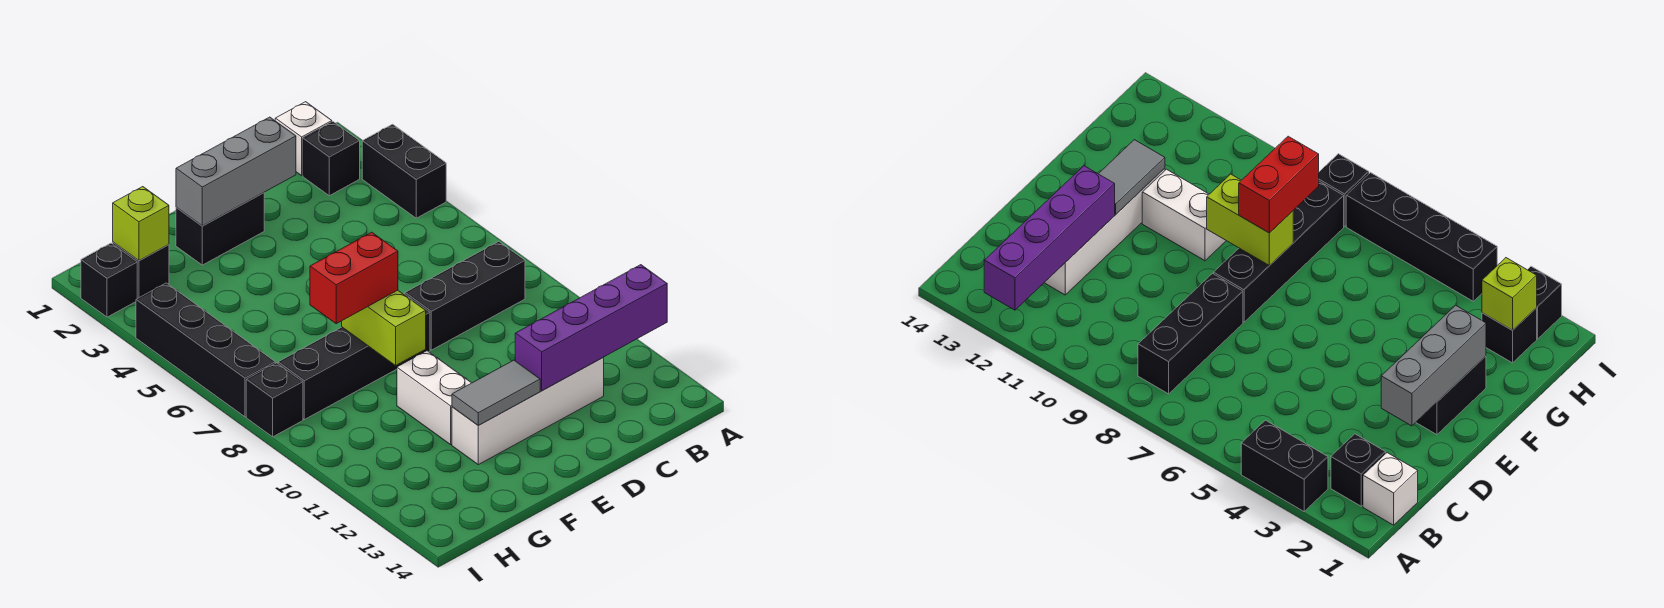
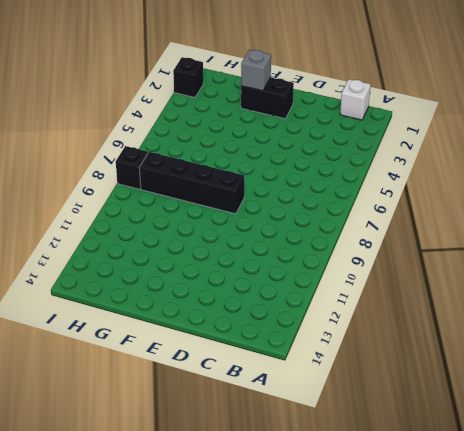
grey brick F2 level 2 -> grey brick D2:F2 level 2
none -> black brick A3:A4 level 1
none -> black brick B2 level 1
none -> black brick B8:D8 level 1

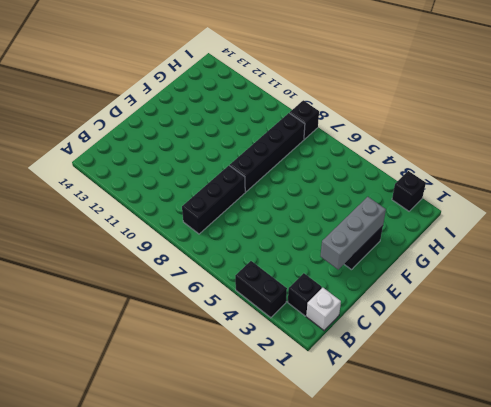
none -> white brick C12:F12 level 1
none -> white brick F10:F11 level 1
none -> black brick H2 level 1

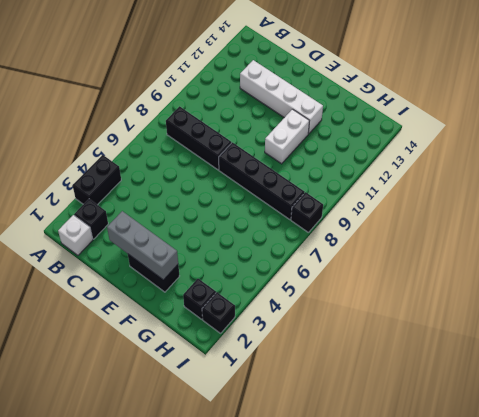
none -> black brick I4:I7 level 1
none -> purple brick A12:D12 level 2
none -> grey tile E12:F12 level 2

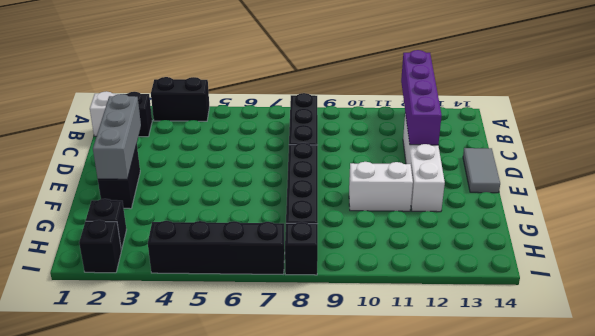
grey tile D14:E14 level 1 -> grey tile E12:F12 level 2
none -> lime brick F8:F9 level 2
none -> lime brick H2 level 2
none -> red brick F8:G8 level 3

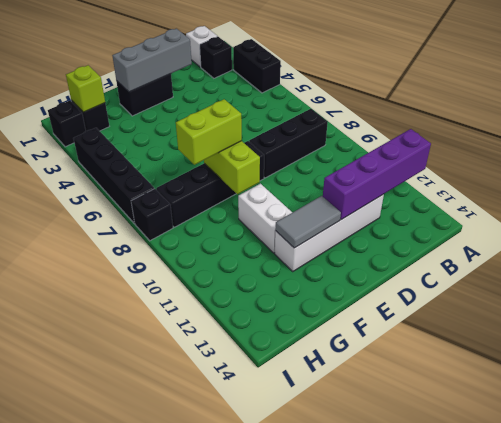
lime brick F8:G8 level 3 -> red brick F8:G8 level 3

